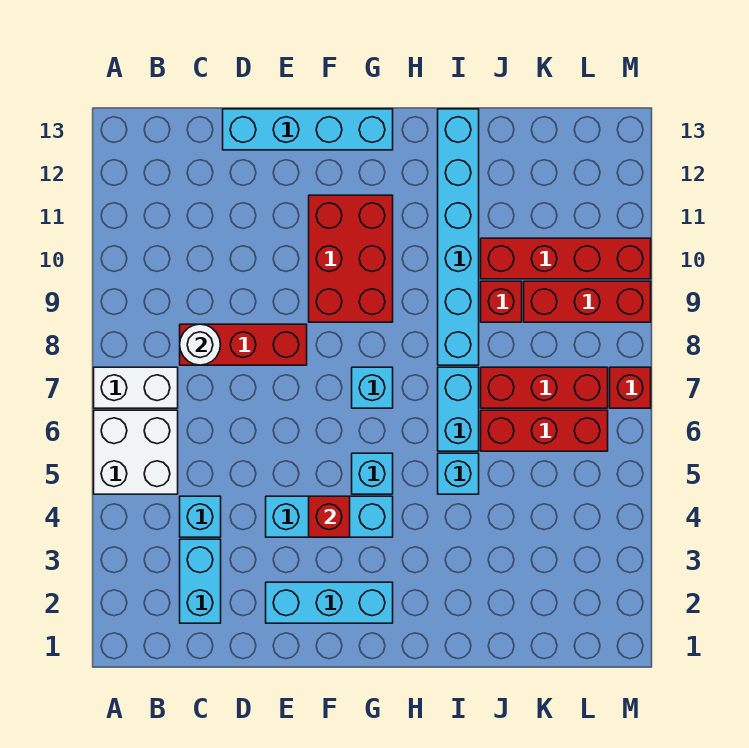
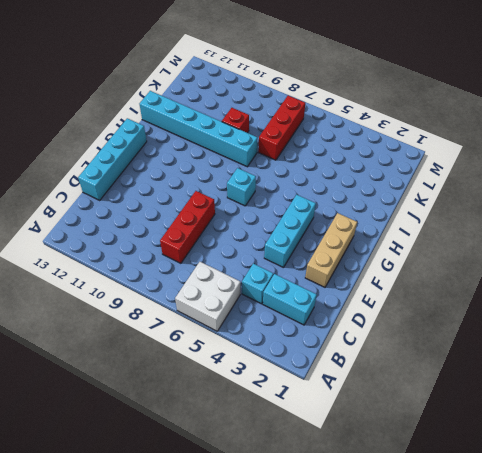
tan brick E2:G2 level 1 -> cyan brick E2:G2 level 1
none -> white brick A7:B7 level 1
none -> red brick F9:G11 level 1
none -> cyan brick G5 level 1

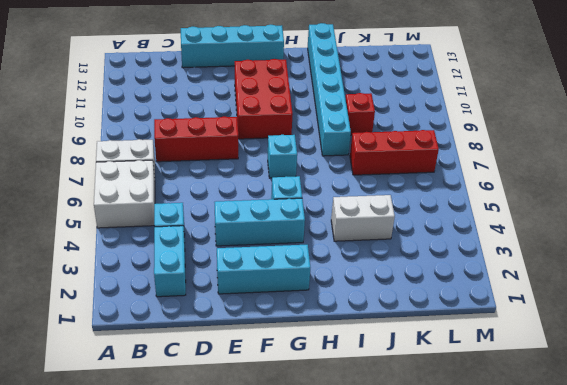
white brick I4:J4 level 1 -> none
none -> cyan brick I5 level 1
none -> cyan brick I6:I7 level 1
none -> red brick J6:L6 level 1

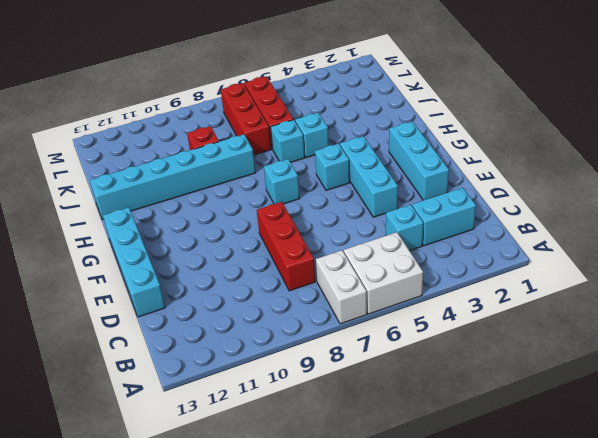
cyan brick I6 level 1 -> cyan brick I6:I7 level 1
none -> red brick F9:G11 level 1
none -> red brick J10:M10 level 1
none -> red brick K9:M9 level 1

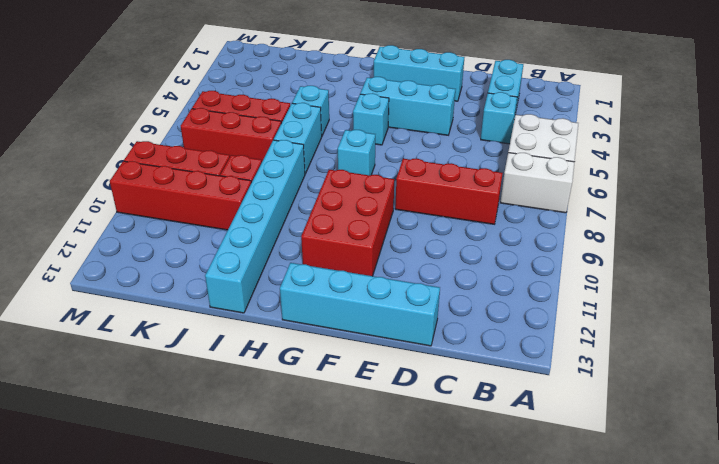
none -> red brick M7 level 1
none -> white round brick C8 level 2
none -> red brick F4 level 2

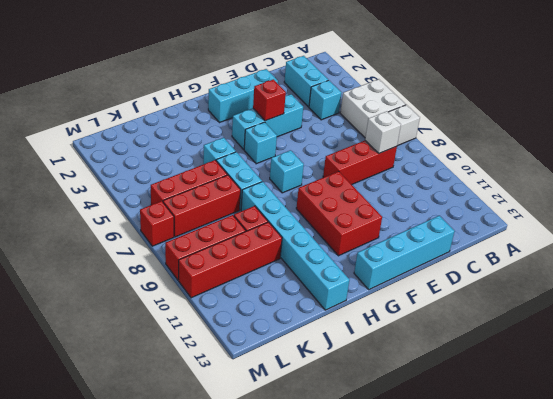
white brick C8 level 2 -> white round brick C8 level 2

